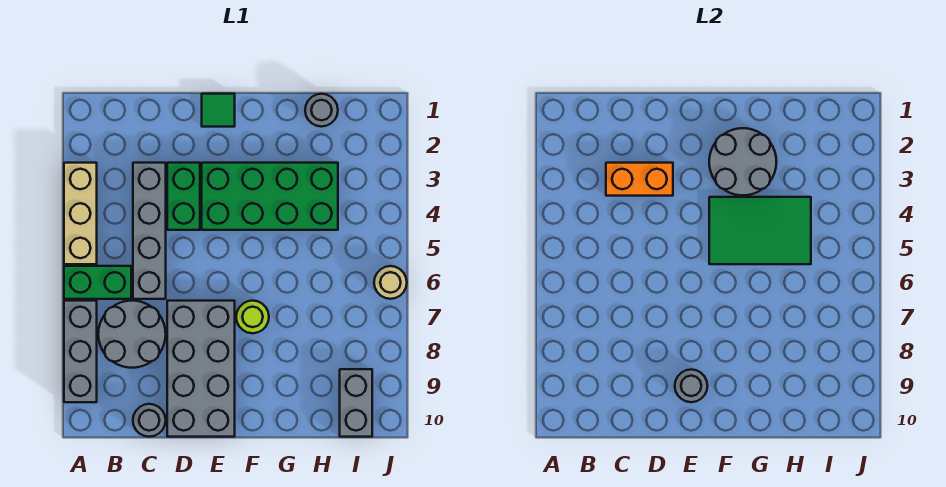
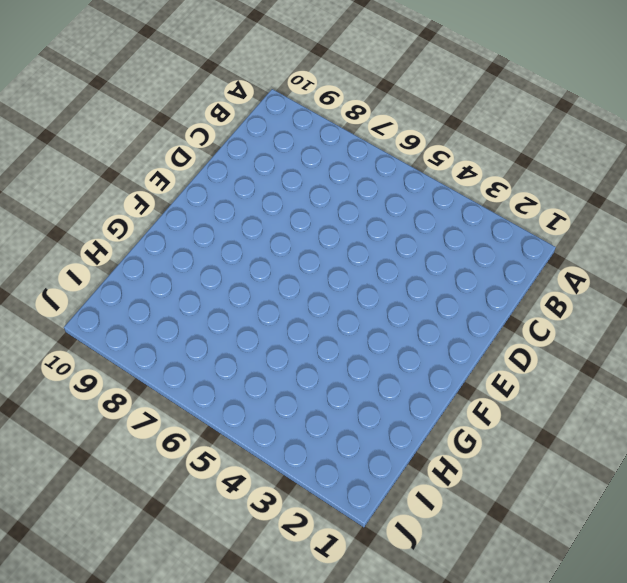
none -> tan brick A3:A5 level 1
none -> green brick A6:B6 level 1
none -> grey brick A7:A9 level 1

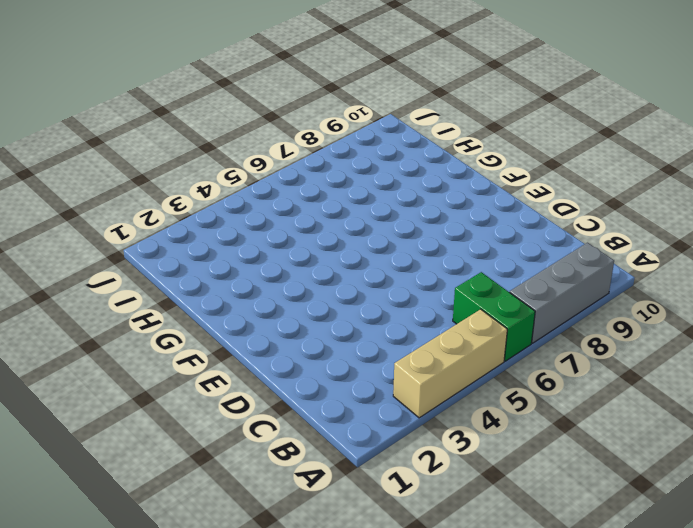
none -> grey round brick B7:C8 level 1
none -> grey brick C3:C6 level 1
none -> grey round brick C10 level 1

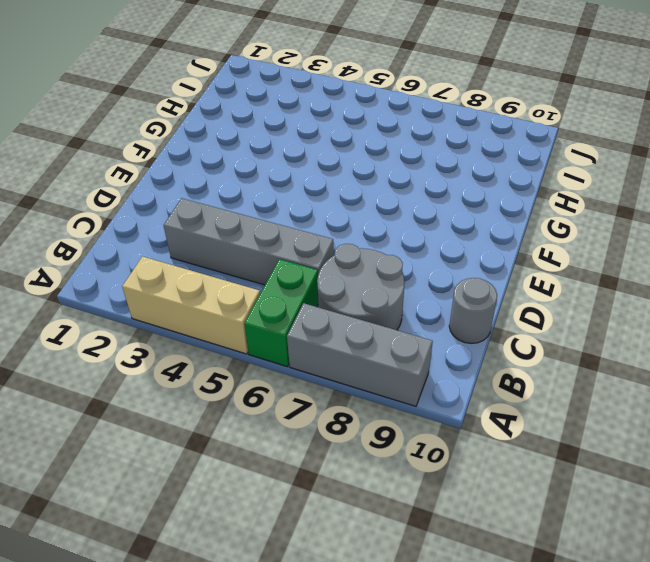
none -> green brick D3:D4 level 1
none -> grey brick D7:E10 level 1
none -> green tile E1 level 1

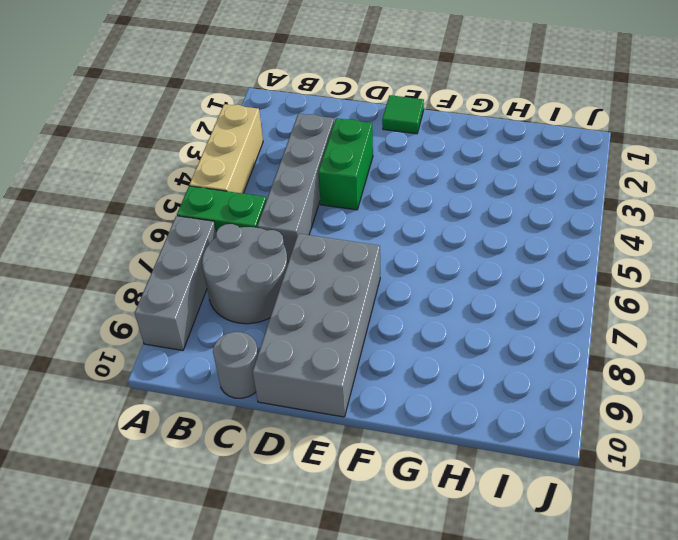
none -> green brick E3:H4 level 1
none -> lime round brick F7 level 1
none -> grey round brick H1 level 1

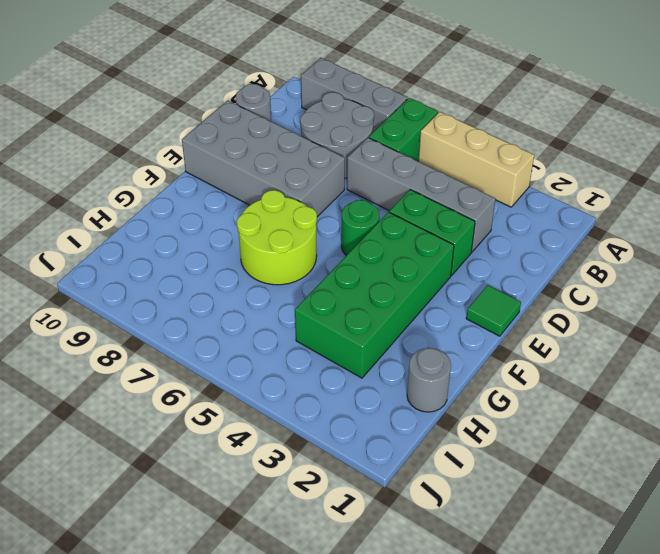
green round brick E5 level 1 -> none
lime round brick F6:G7 level 1 -> lime round brick F7 level 1
none -> grey brick I9:I10 level 1
none -> tan round brick J6 level 1
none -> orange brick C3:D3 level 2

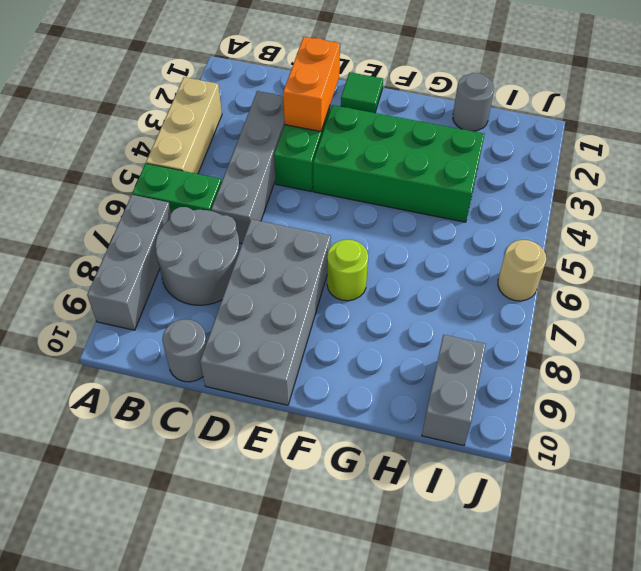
orange brick D2:D3 level 2 -> orange brick C3:D3 level 2
none -> grey round brick E9 level 2
none -> grey round brick F2:G3 level 2
none -> green tile F4:H5 level 2

